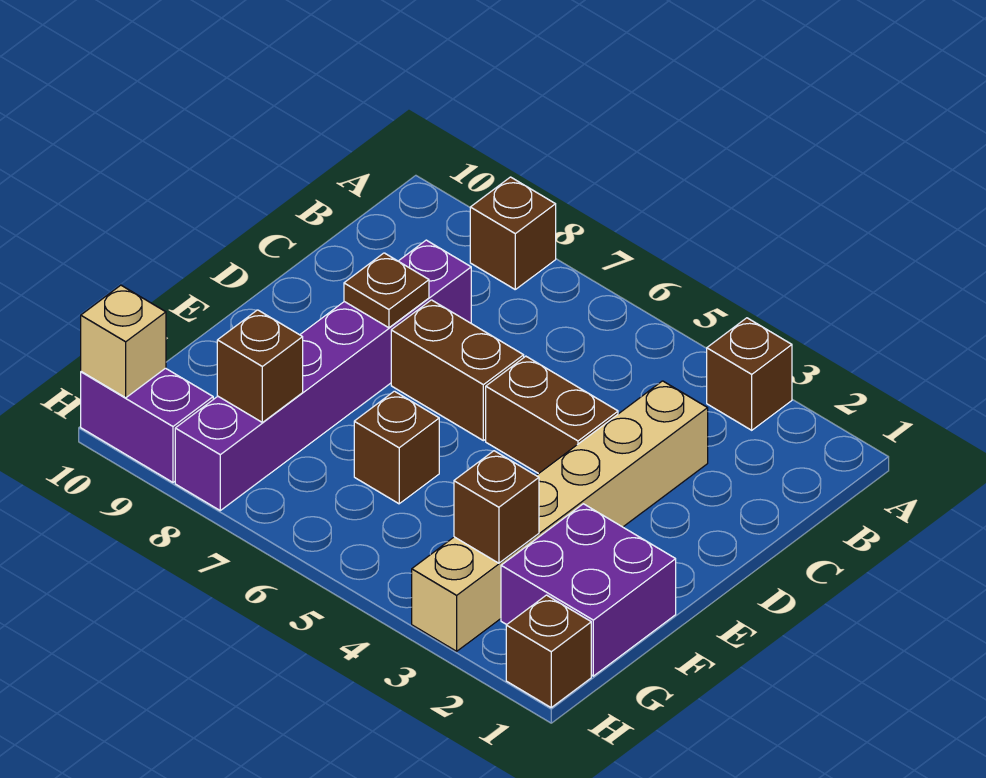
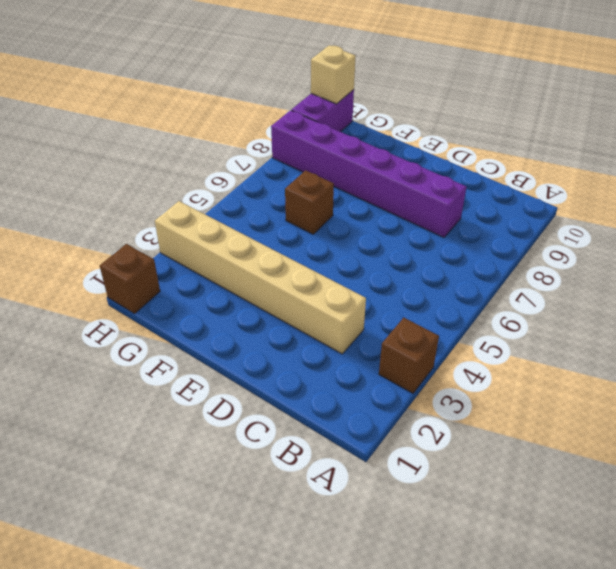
none -> brown brick A8 level 1
none -> brown brick D4:D5 level 1
none -> brown brick D6:D7 level 1

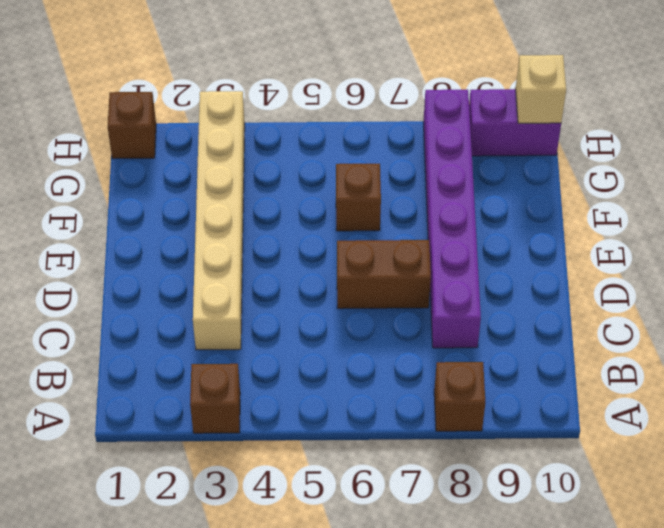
none -> brown brick D4:D5 level 1
none -> purple brick F1:G2 level 1
none -> brown plate D8 level 2

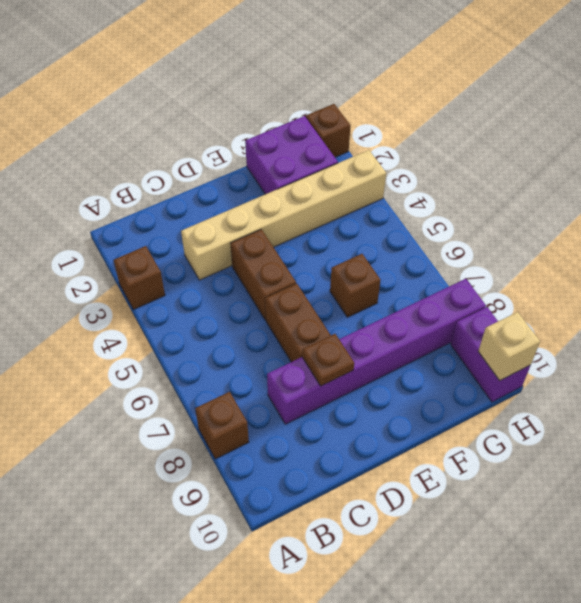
none -> brown brick G3 level 2
none -> brown brick G8 level 2

